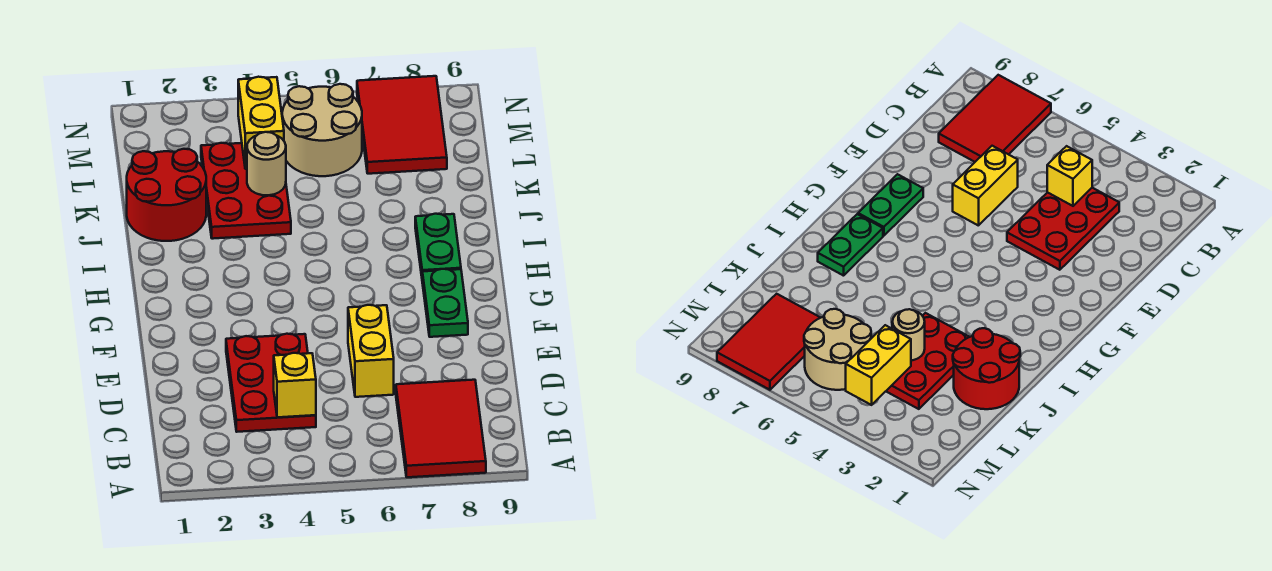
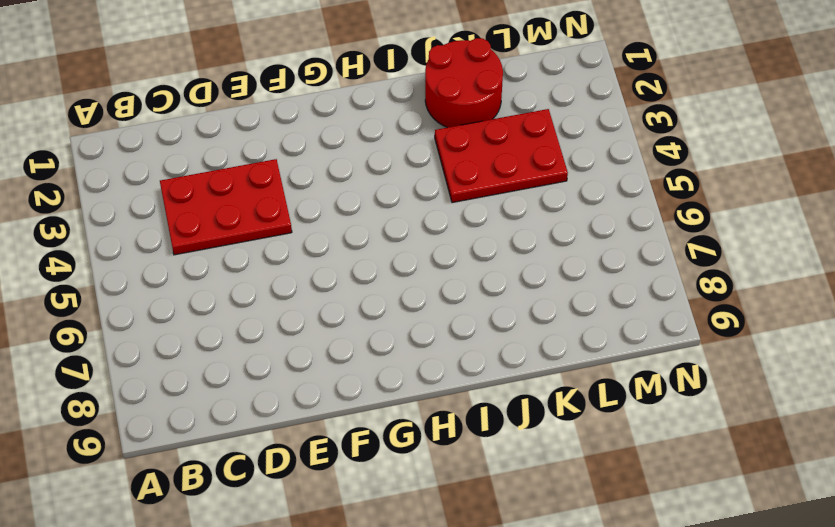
none -> red tile A7:C8 level 1
none -> yellow brick D6:E6 level 1
none -> green plate F8:G8 level 1

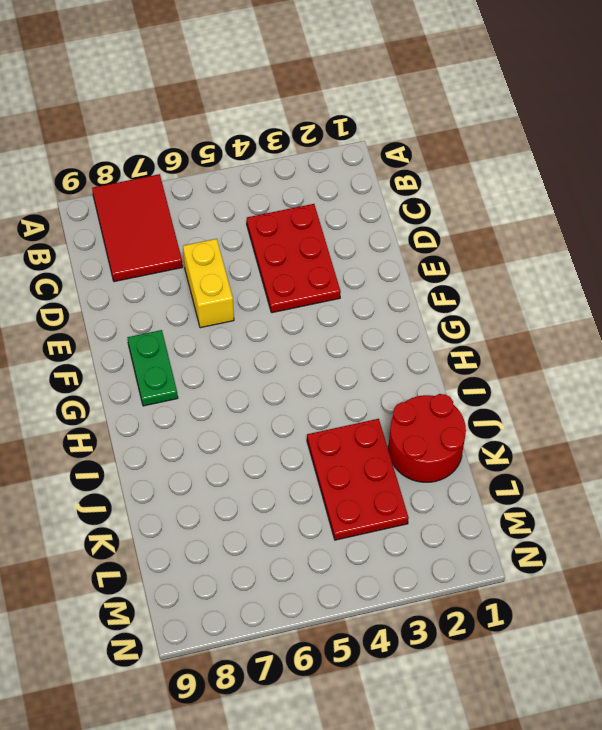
none -> green plate H8:I8 level 1
none -> tan round brick L5:M6 level 1
none -> red tile L7:N8 level 1

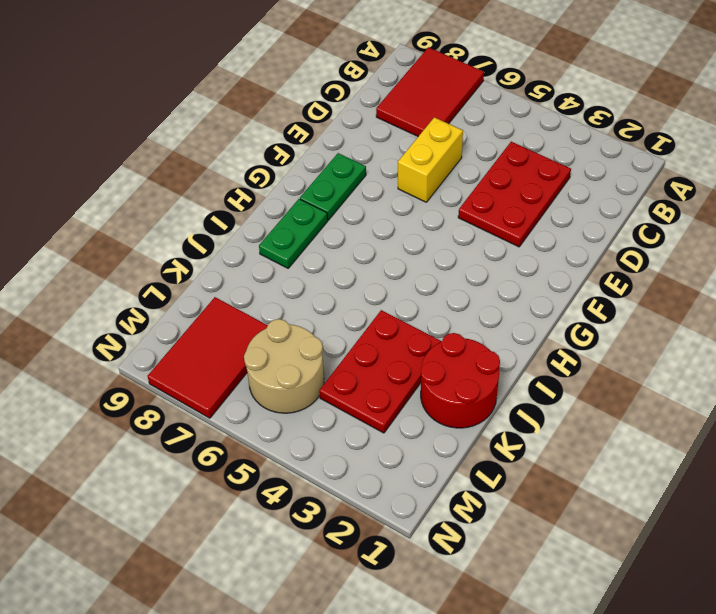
none -> yellow brick C4 level 2
none -> tan round brick K4 level 2
none -> yellow brick L4:M4 level 2

